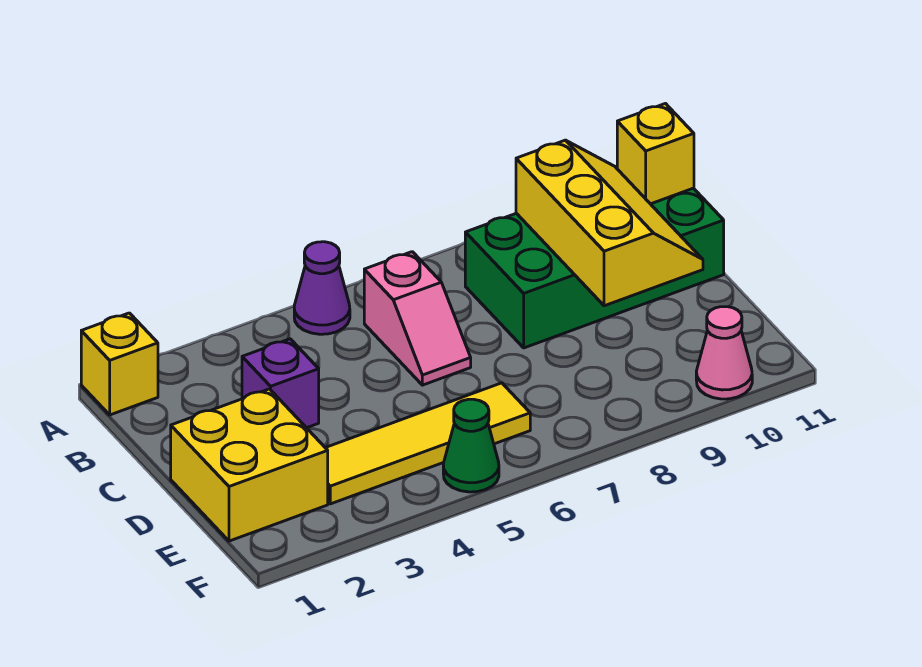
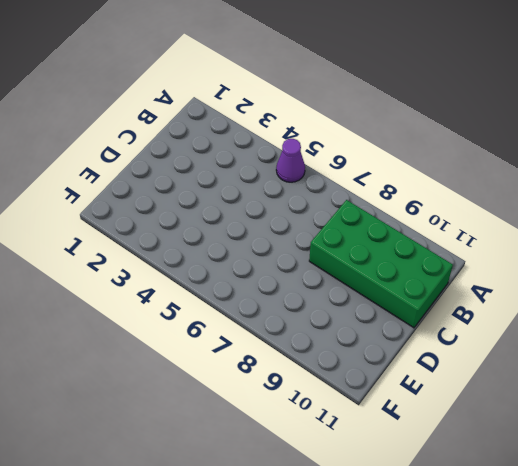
none -> yellow brick A1 level 1
none -> pink slope B6:C6 level 1 top B

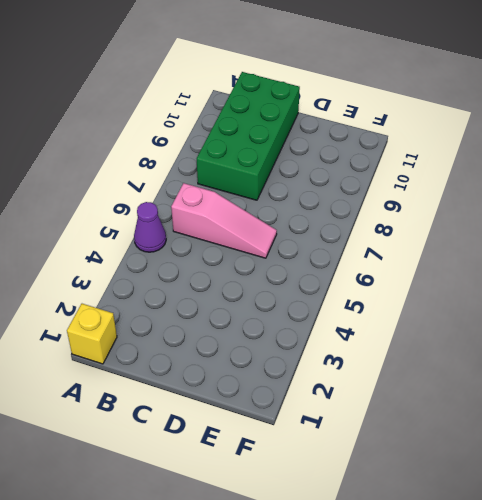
pink slope B6:D6 level 1 top B -> pink slope B6:C6 level 1 top B
none -> purple brick C3 level 1
none -> yellow brick D1:E2 level 1

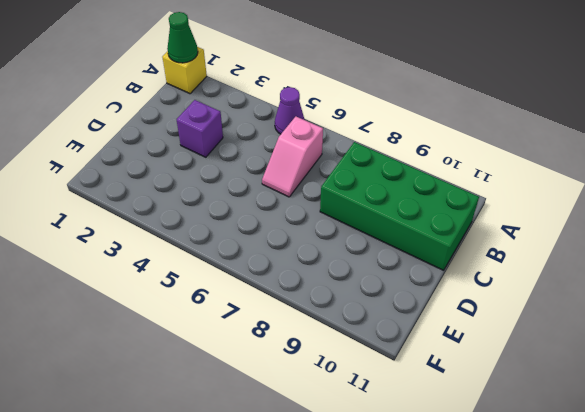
green cone A1 level 2 -> green cone F5 level 1
none -> yellow brick D1:E2 level 1
none -> yellow tile E3:E6 level 1

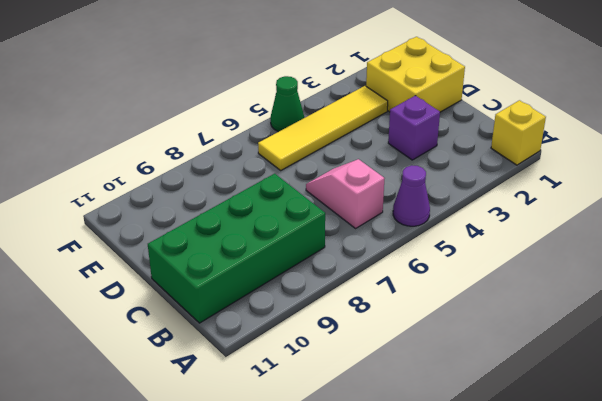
none -> pink cone F10 level 1
none -> yellow slope B9:D10 level 2 top 9

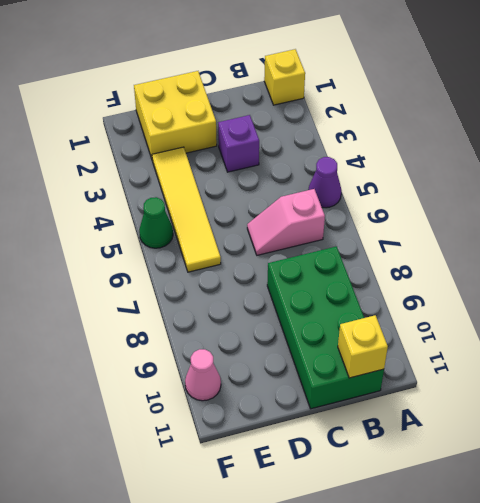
none -> yellow slope B9:D10 level 2 top 9

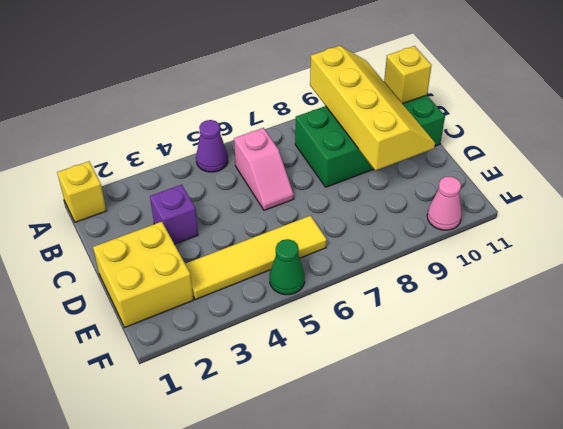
yellow slope A9:D10 level 2 top 9 -> yellow slope B9:D10 level 2 top 9

